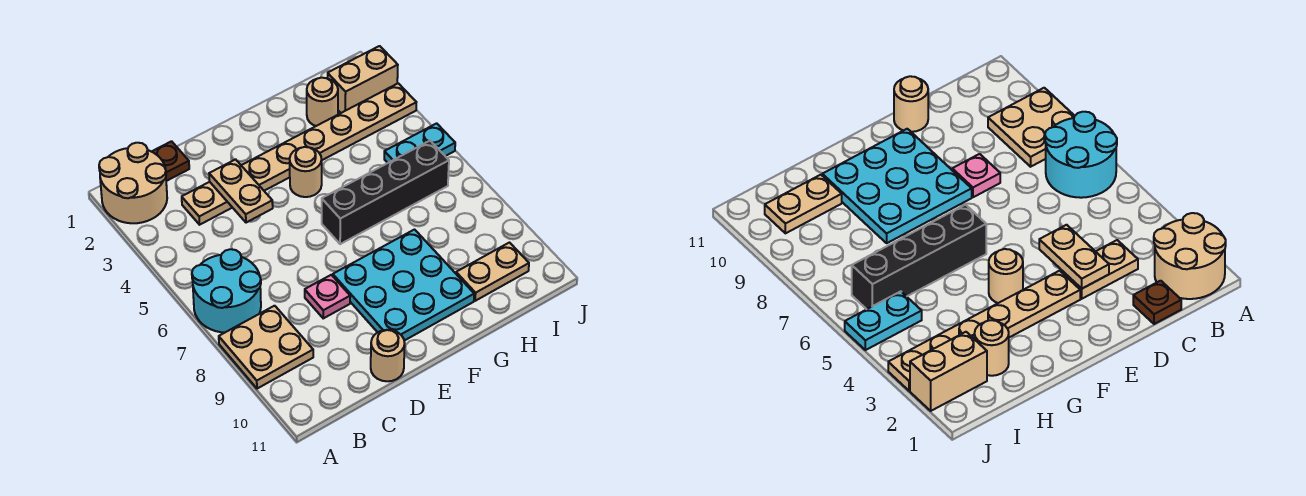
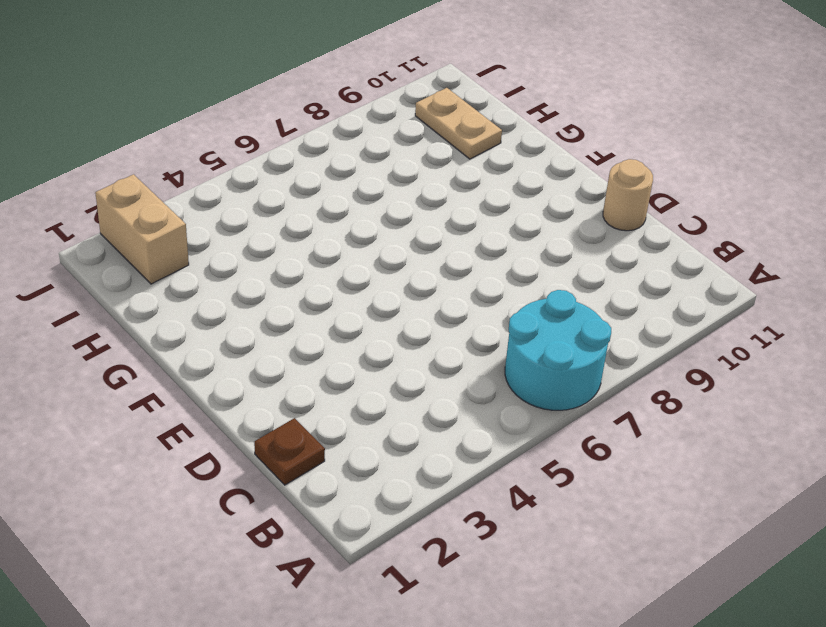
none -> tan round brick A1:B2 level 1
none -> tan plate A8:B9 level 1
none -> tan plate C3:D3 level 1

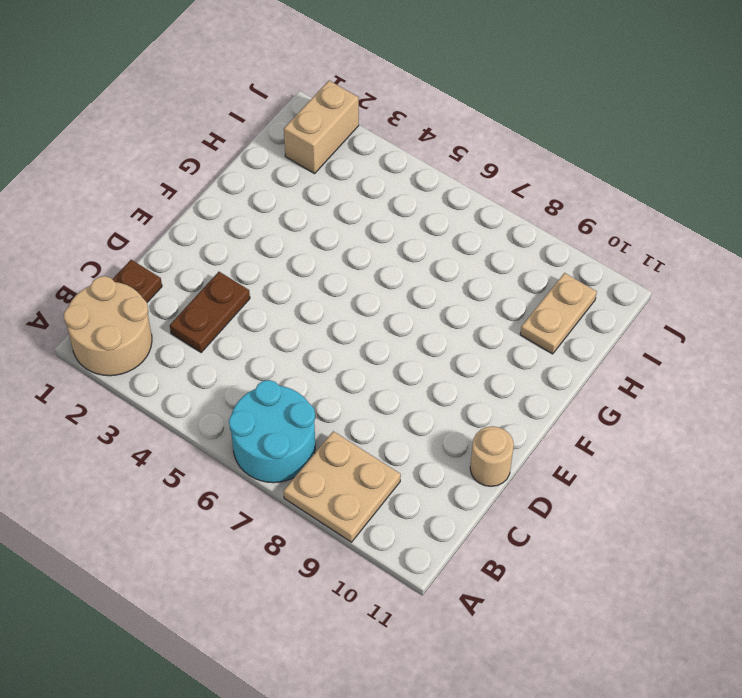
brown plate C3:D3 level 1 -> tan plate C3:D3 level 1
none -> pink plate D8 level 1
none -> tan plate E3:J3 level 1
none -> cyan plate E8:G10 level 1

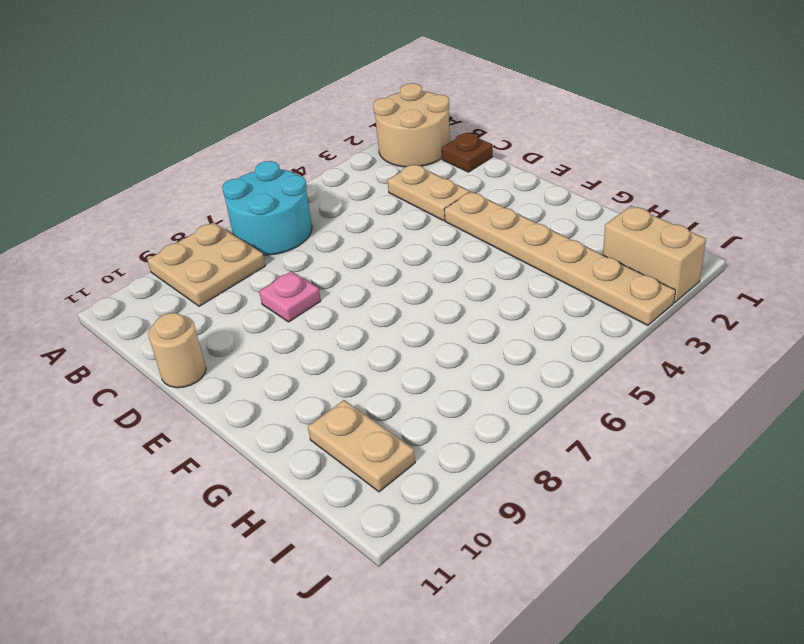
none -> cyan plate E8:G10 level 1
none -> tan round brick F4 level 1
none -> black brick F6:I6 level 1

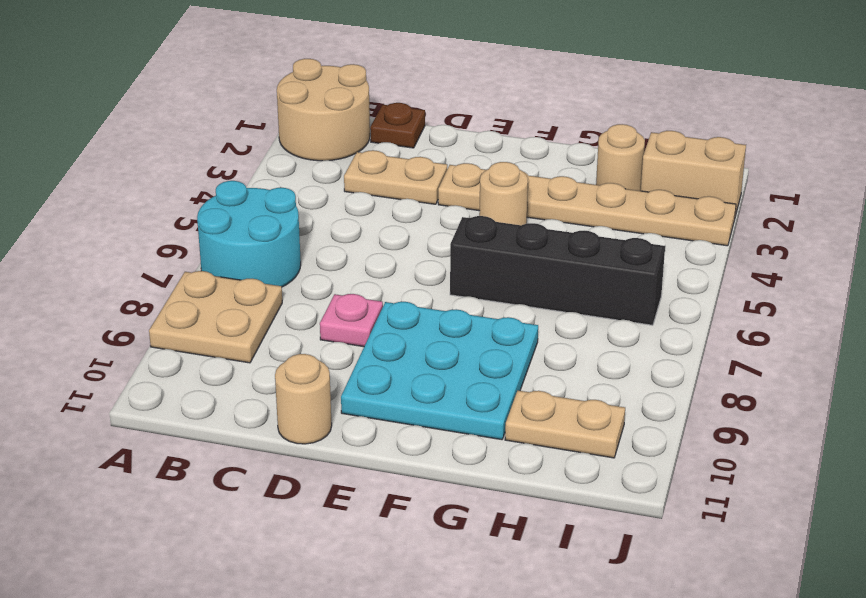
none -> cyan plate I5:J5 level 1
none -> tan plate D3:D4 level 2

